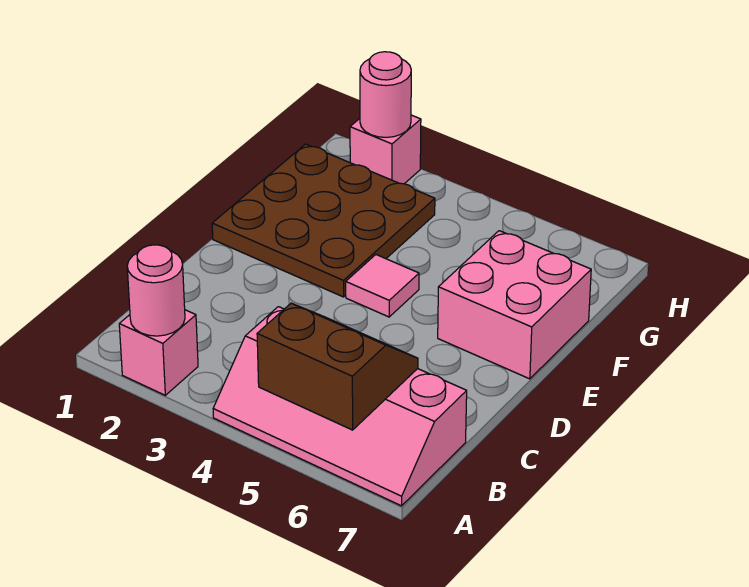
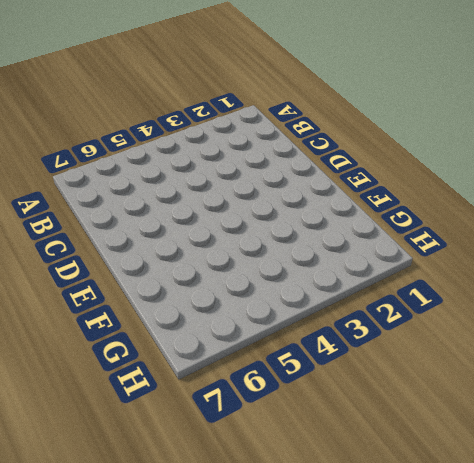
none -> pink brick A2 level 1
none -> pink slope A4:B7 level 1 top B

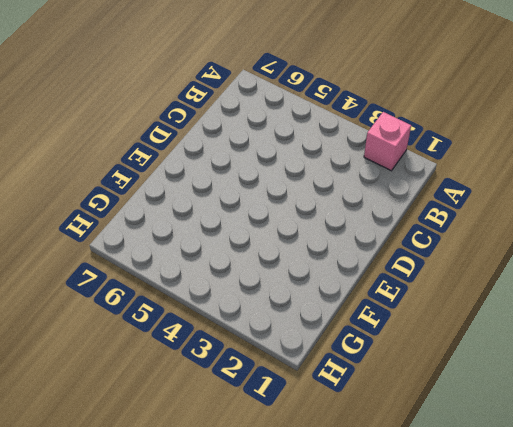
none -> pink slope A4:B7 level 1 top B
none -> brown plate E1:G3 level 1

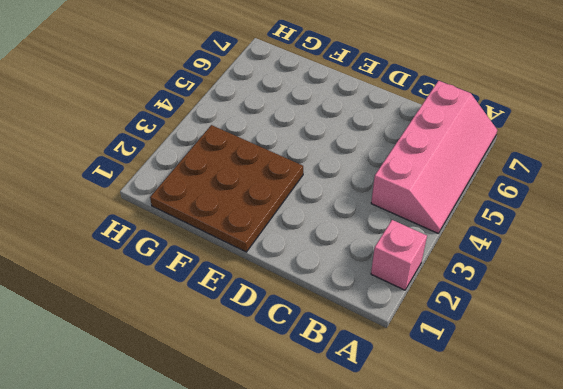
none -> pink tile E4 level 1
none -> pink brick E6:F7 level 1

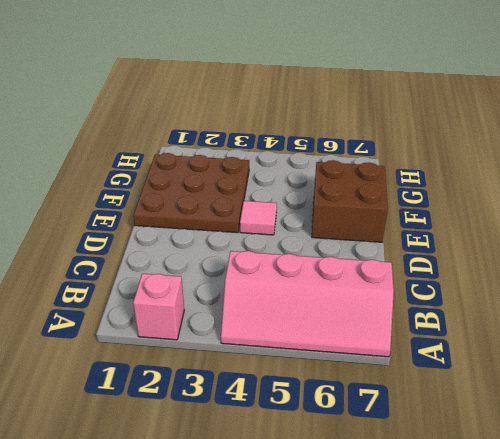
brown brick E6:F7 level 1 -> pink brick E6:F7 level 1
none -> pink brick H2 level 1
none -> pink round brick A2 level 2

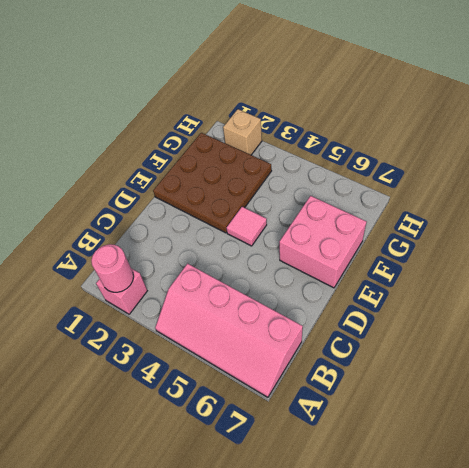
tan brick H2 level 1 -> pink brick H2 level 1
none -> brown slope A5:B6 level 2 top A
none -> pink round brick H2 level 2

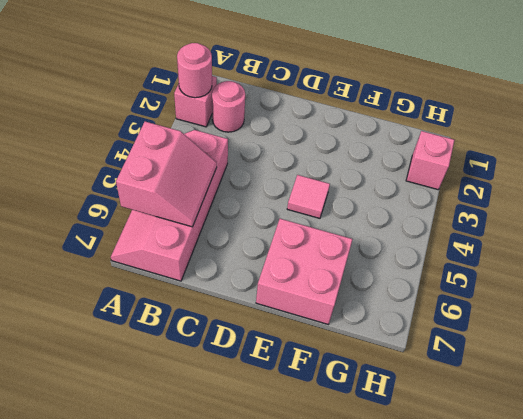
pink slope A5:B6 level 2 top A -> brown slope A5:B6 level 2 top A
pink round brick B2 level 1 -> pink round brick H2 level 2
none -> brown plate E1:G3 level 1

